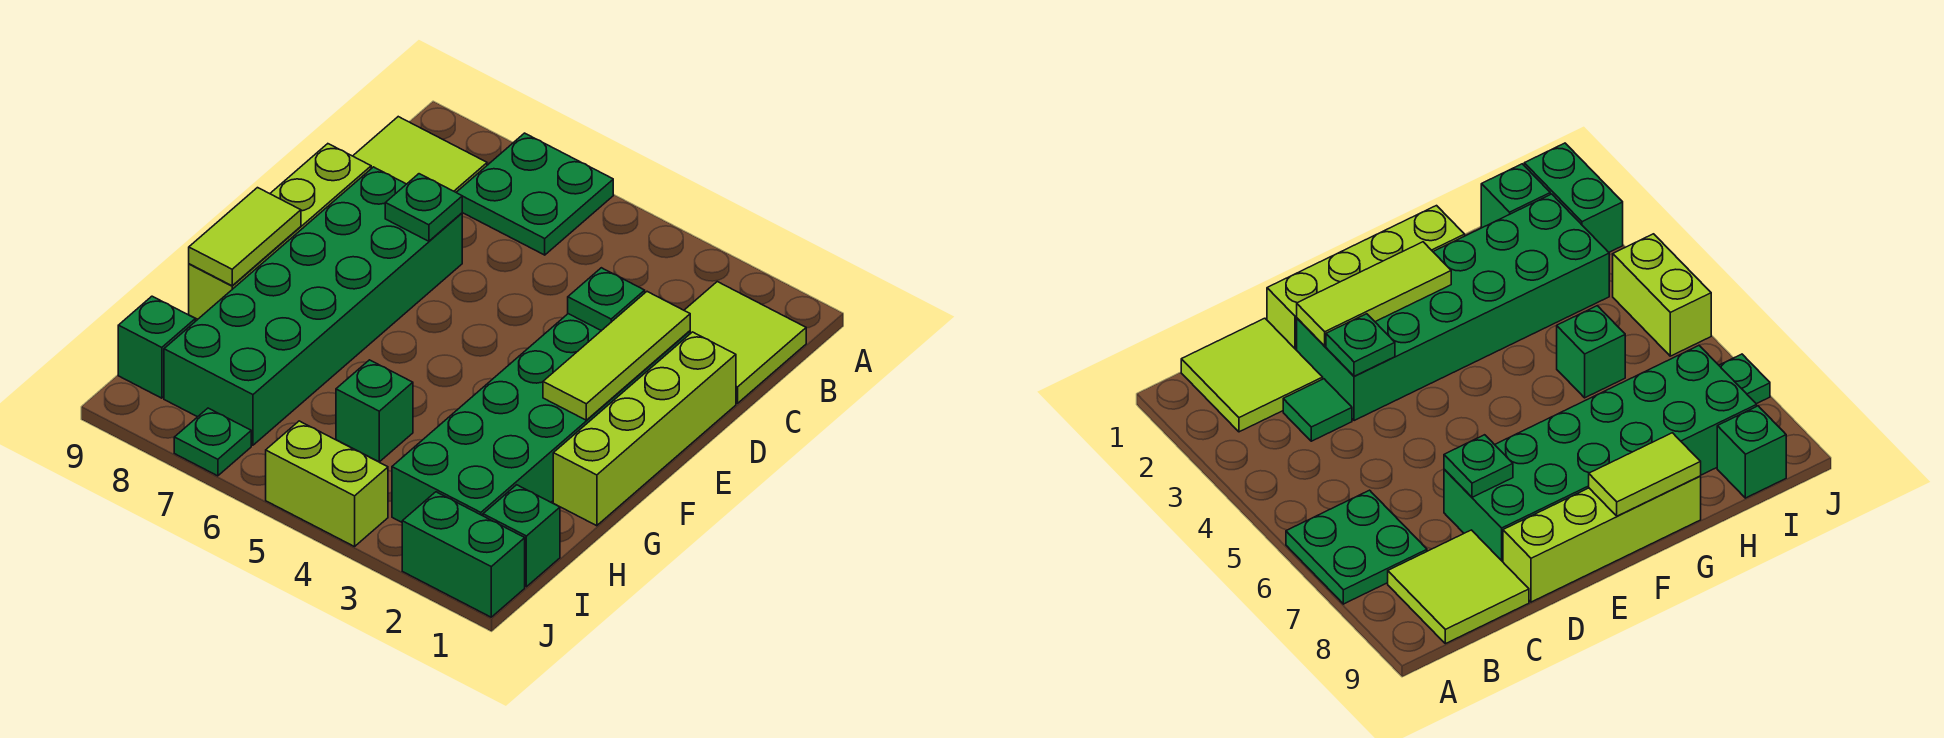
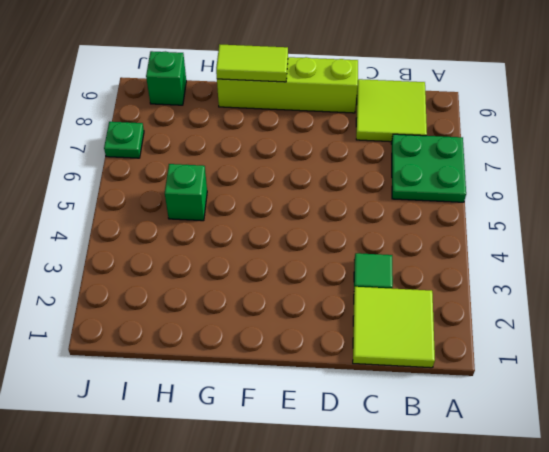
none -> lime brick D1:G1 level 1
none -> green brick D2:I3 level 1
none -> green brick D7:I8 level 1

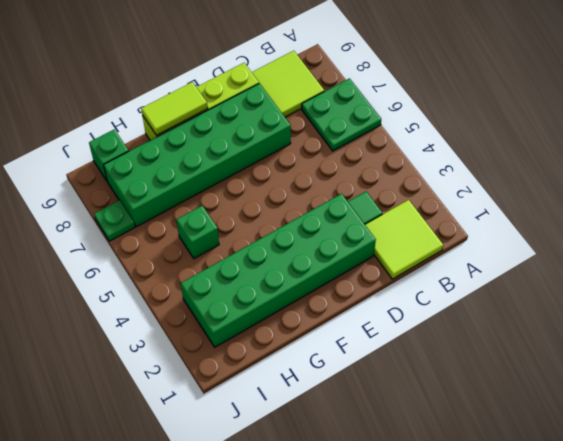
none -> lime brick D1:G1 level 1
none -> green brick I1 level 1
none -> green brick J1:J2 level 1

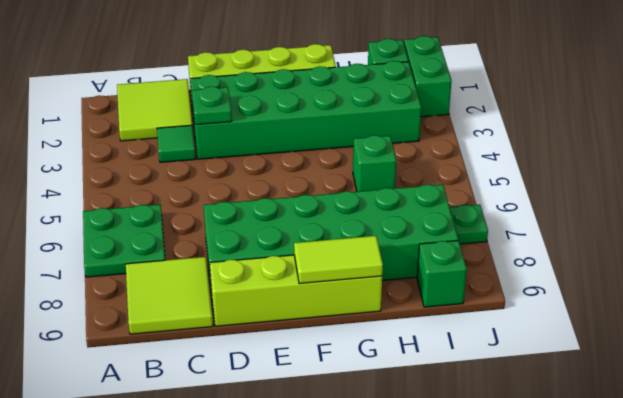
none -> lime brick J4:J5 level 1
none -> lime tile D2:F2 level 2
none -> green plate D7 level 2

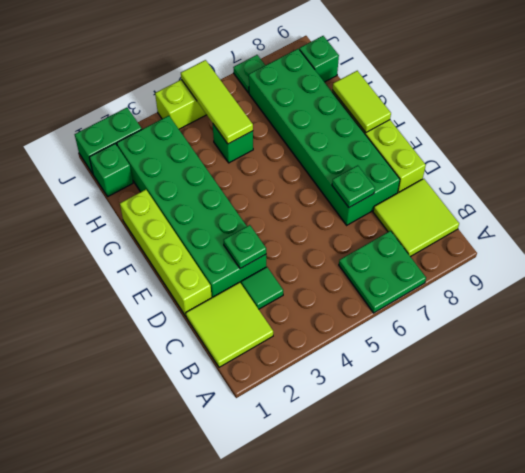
lime tile H5:J5 level 2 -> lime tile D2:F2 level 2

